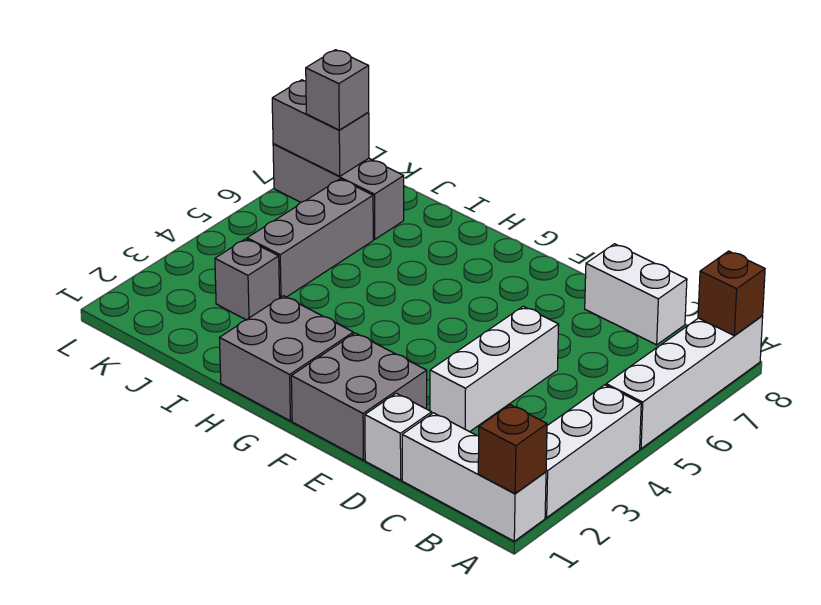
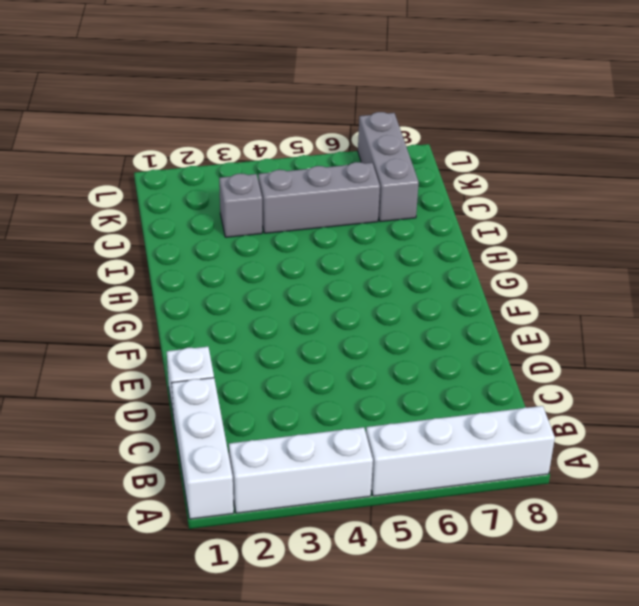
none -> white brick C8:D8 level 1
none -> white brick D3:D5 level 1
none -> grey brick E1:F2 level 1

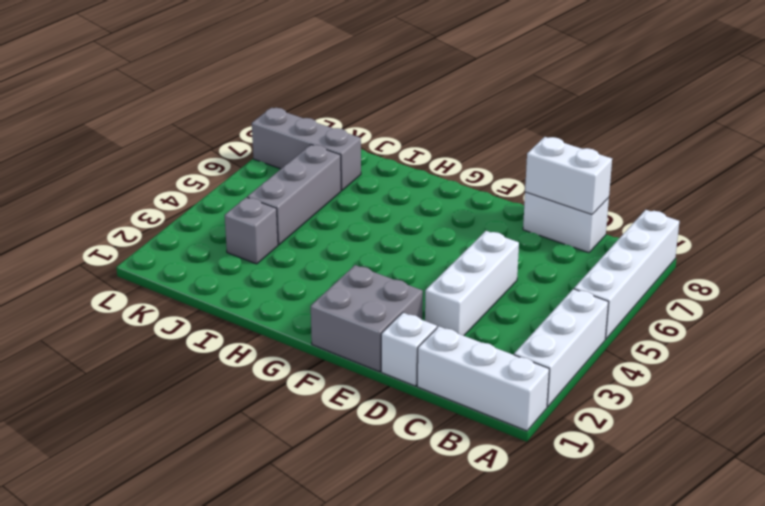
white brick C8:D8 level 2 -> none
none -> grey brick G1:H2 level 1
none -> brown brick A1 level 2
none -> brown brick A8 level 2

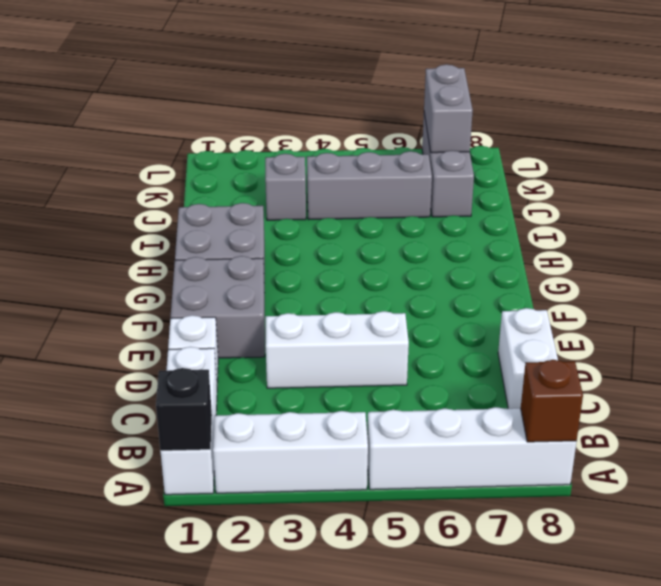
black brick A1 level 2 -> brown brick A1 level 2
none -> grey brick K7 level 3

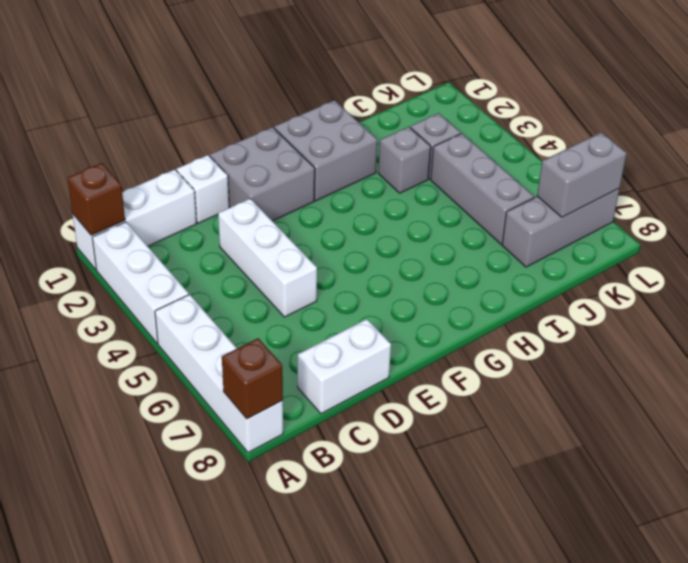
grey brick I3 level 1 -> grey brick K7 level 3

